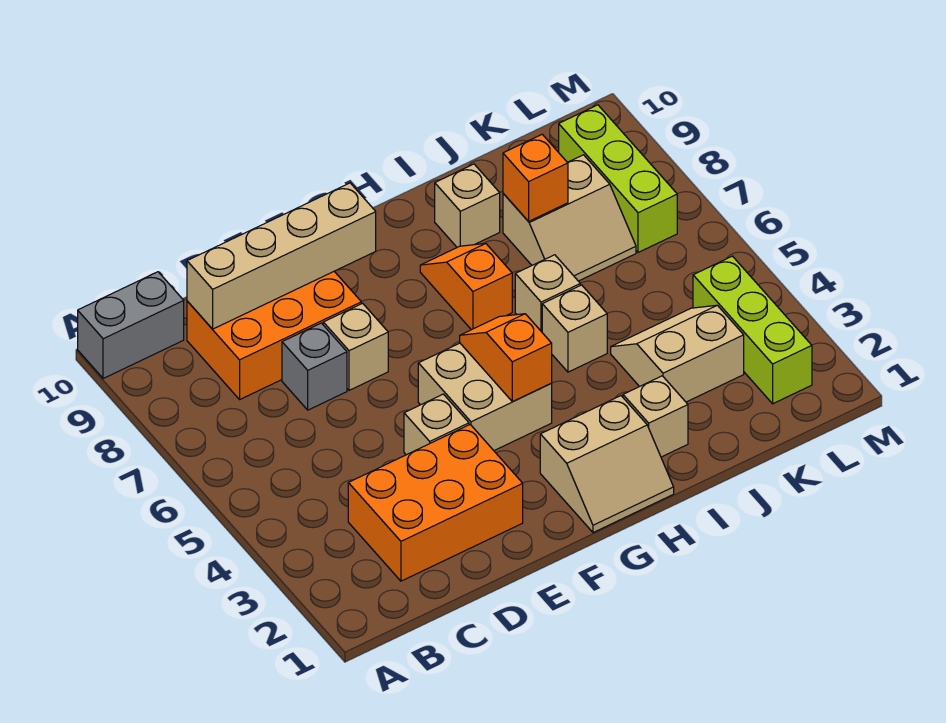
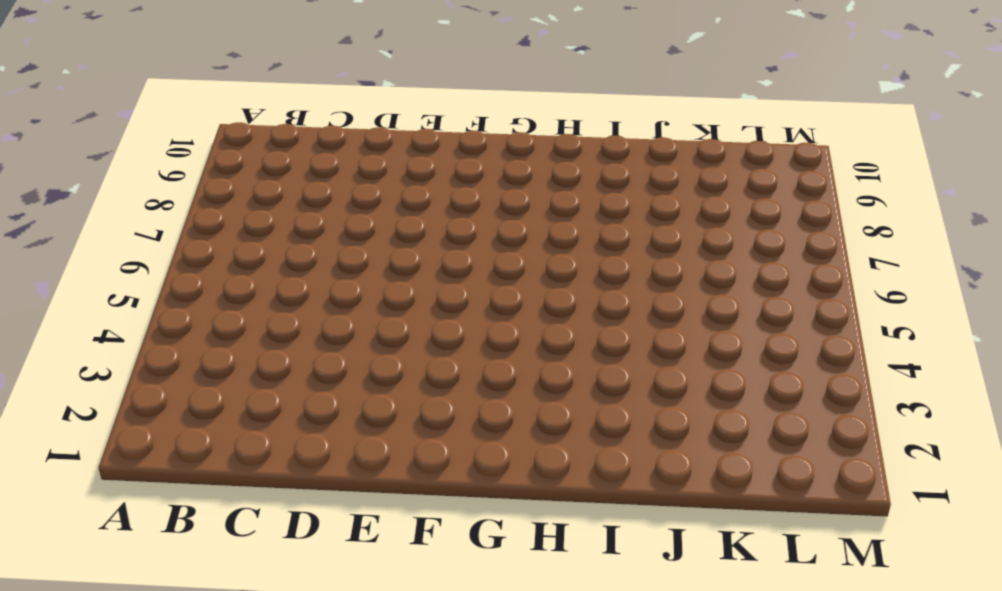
none -> grey brick A10:B10 level 1
none -> orange brick C2:E3 level 1
none -> orange brick C8:E9 level 1

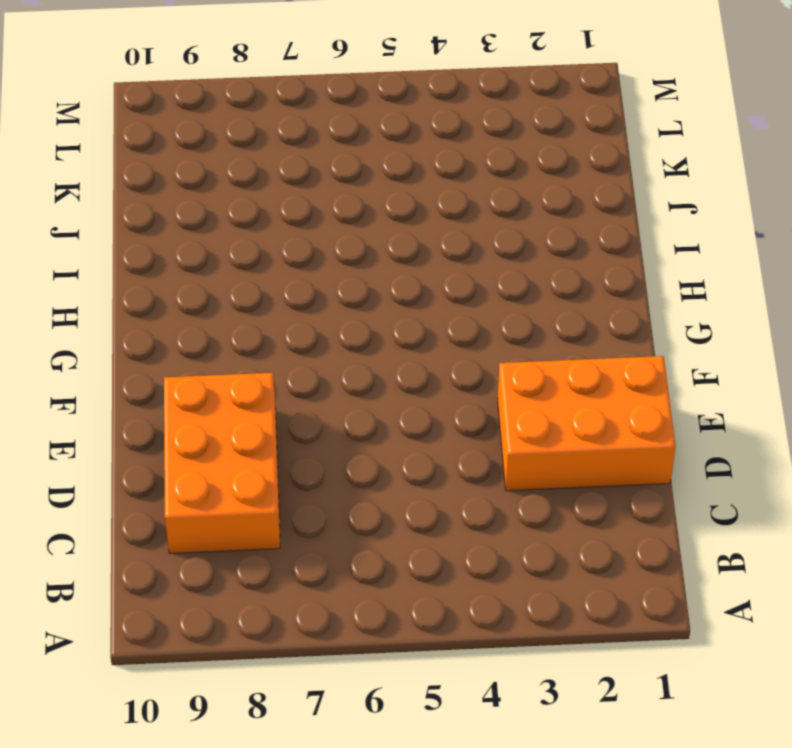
orange brick D1:E3 level 1 -> orange brick C2:E3 level 1
none -> grey brick A10:B10 level 1
none -> grey brick D7 level 1
none -> tan brick E4 level 1

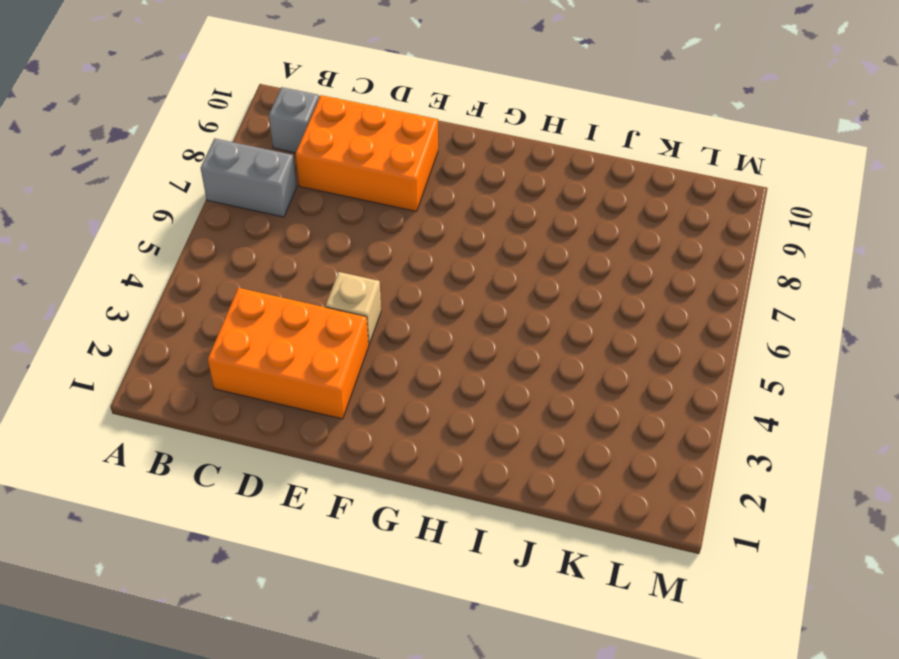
grey brick A7:B7 level 1 -> grey brick A10:B10 level 1
grey brick B9 level 1 -> grey brick D7 level 1
none -> tan brick E7 level 1
none -> tan brick F4:G5 level 1
none -> tan slope G1:H2 level 1 top 2

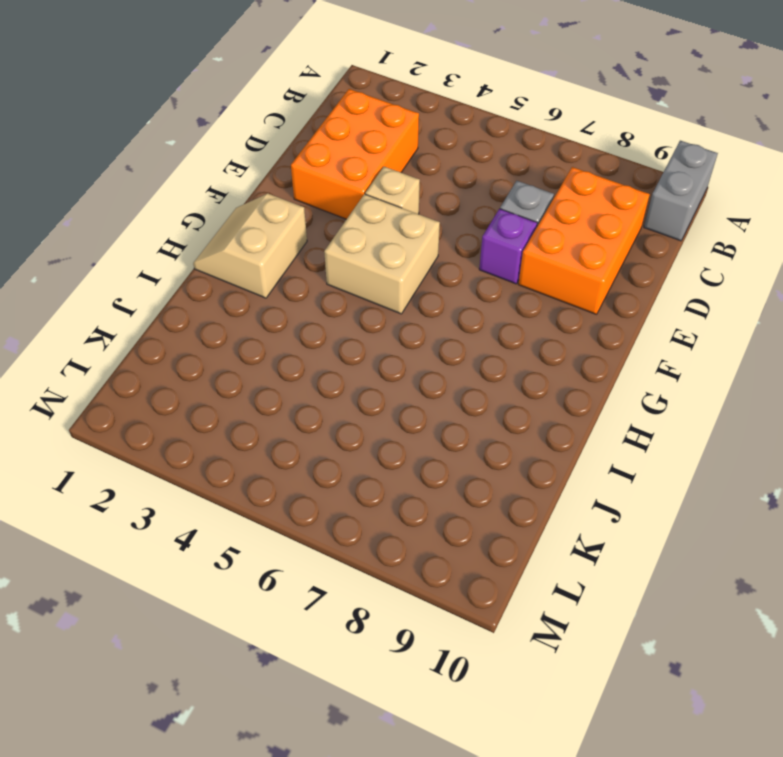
purple brick E7 level 1 -> tan brick E7 level 1
none -> orange slope H7:H8 level 1 top 7
none -> tan brick I2 level 1
none -> tan brick I5 level 1

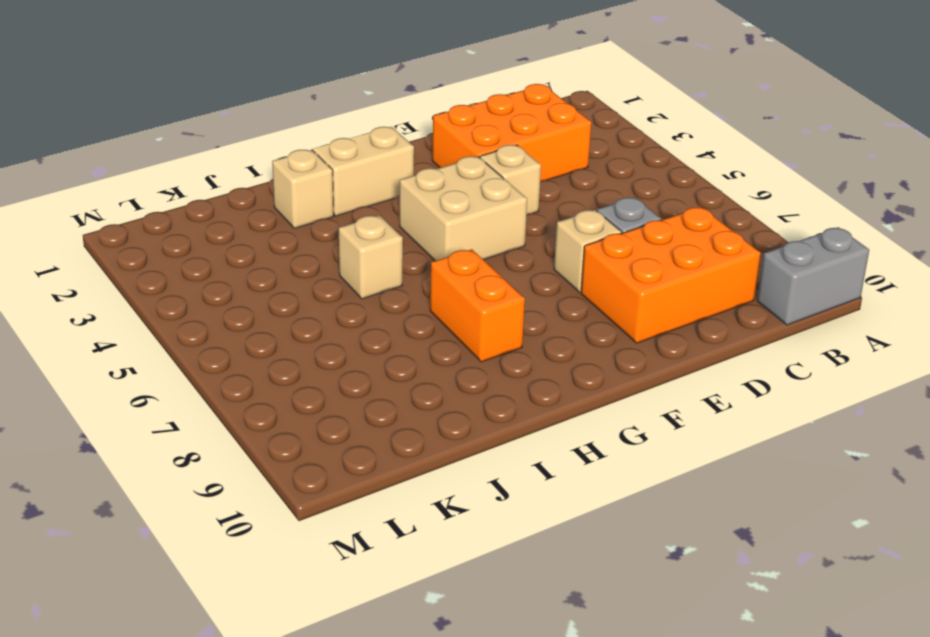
orange brick H7:H8 level 1 -> orange slope H7:H8 level 1 top 7
none -> tan brick I6 level 1
none -> tan brick I9 level 1
none -> tan slope J3:K4 level 1 top 3

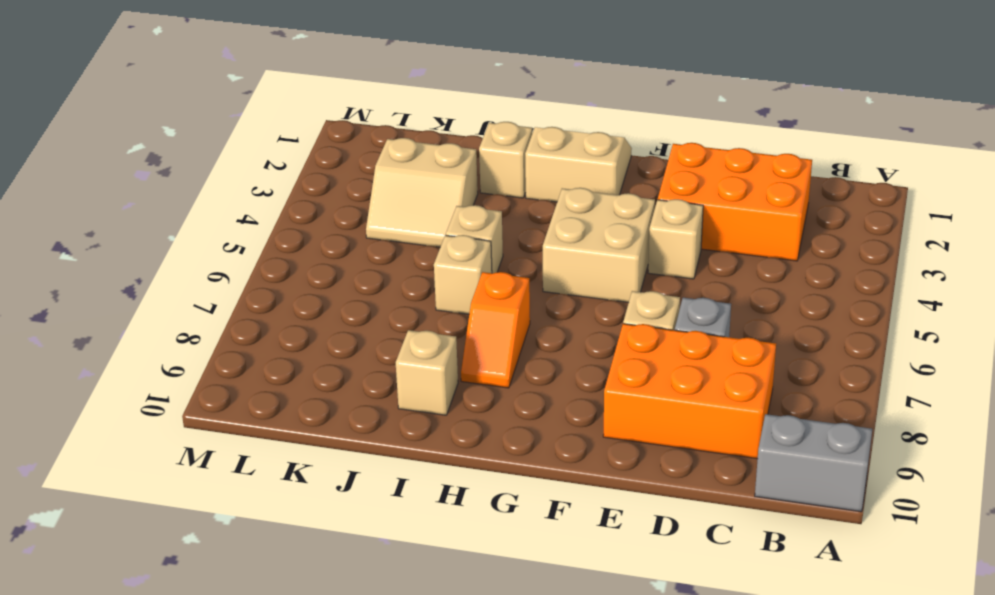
none -> tan slope J7:K8 level 1 top 8
none -> lime brick L2:L4 level 1
none -> lime brick L7:L9 level 1

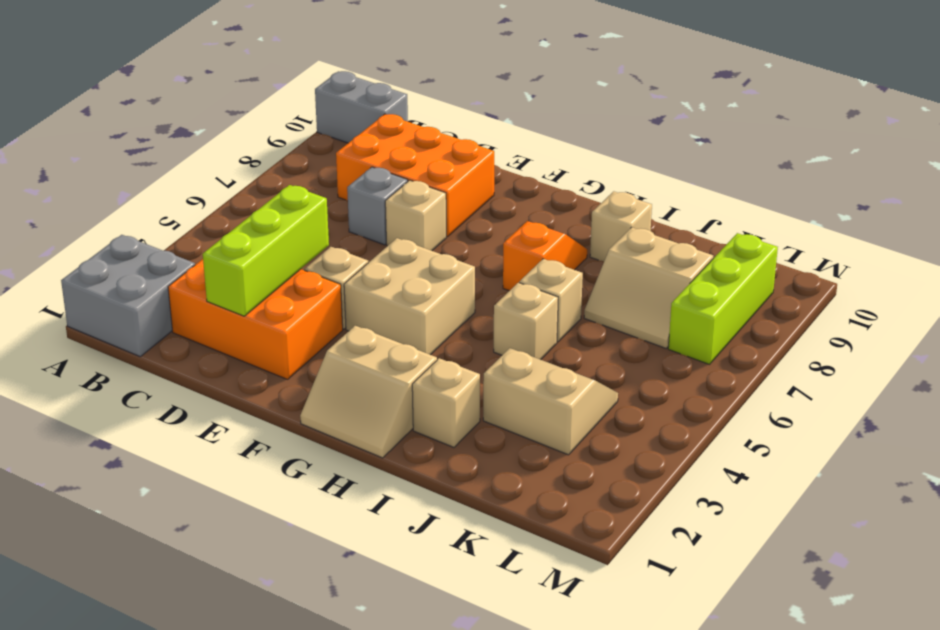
grey brick A1:B2 level 1 -> none
lime brick D2:D4 level 2 -> lime brick L2:L4 level 1
none -> tan brick C9:F9 level 2
none -> orange slope G4:G5 level 2 top 4
none -> orange brick J8 level 2

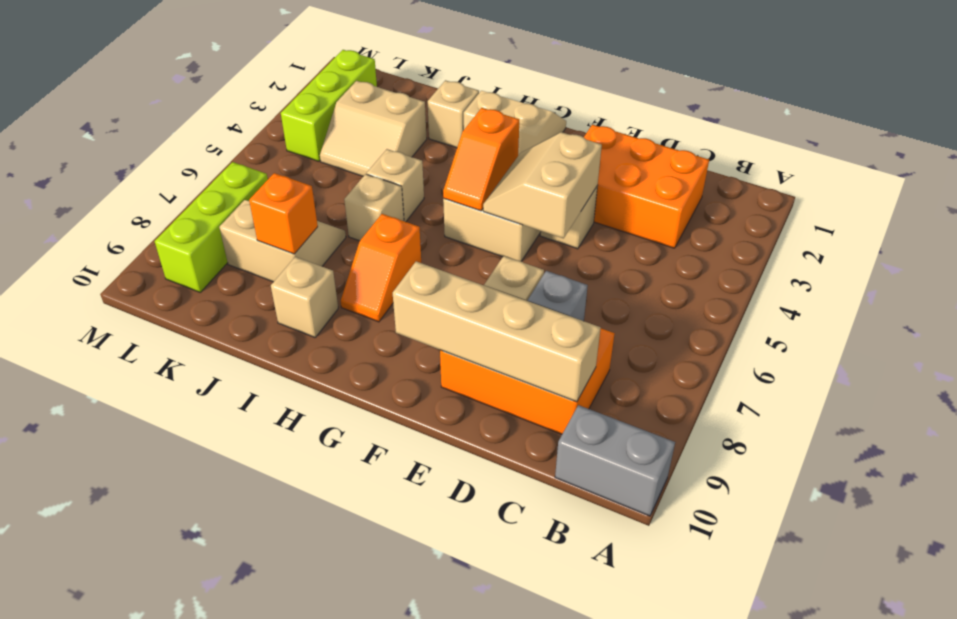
tan slope E4:F5 level 2 top E -> none

